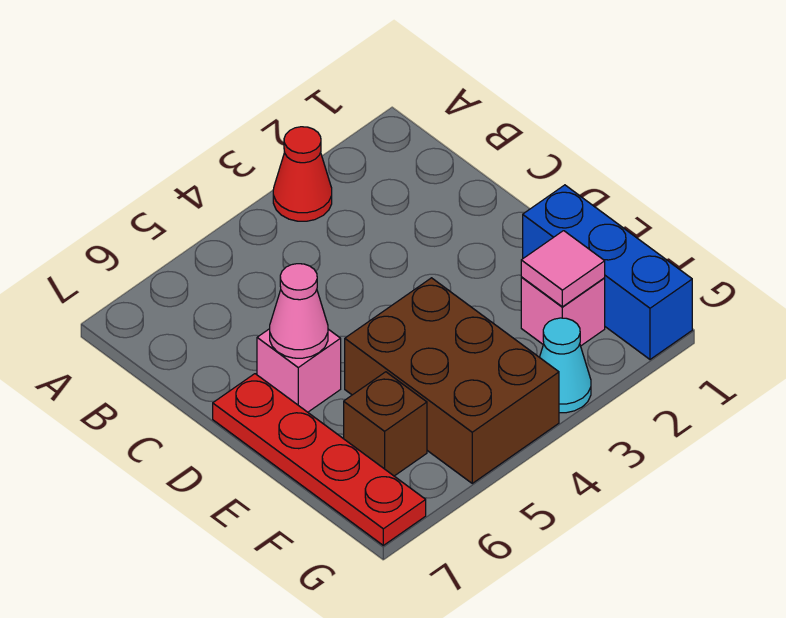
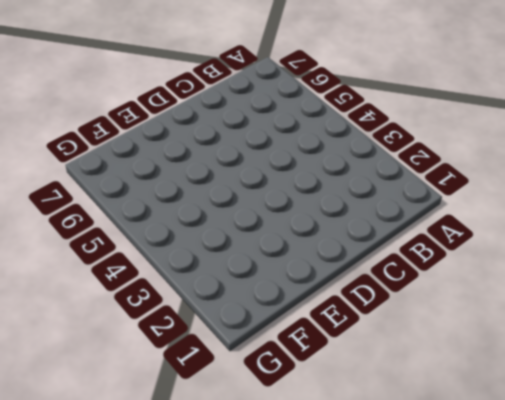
none -> red cone A3 level 1
none -> pink brick D6 level 1

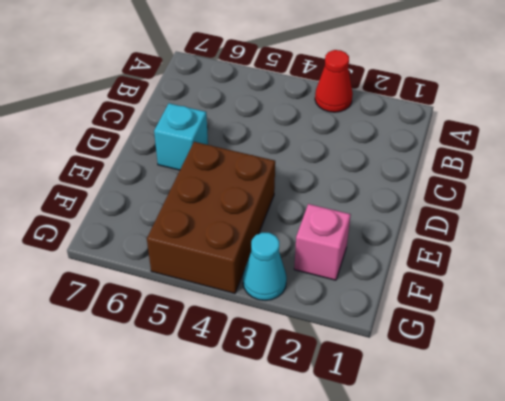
cyan brick D6 level 1 -> pink brick D6 level 1
none -> red plate D7:G7 level 1
none -> blue brick E1:G1 level 1

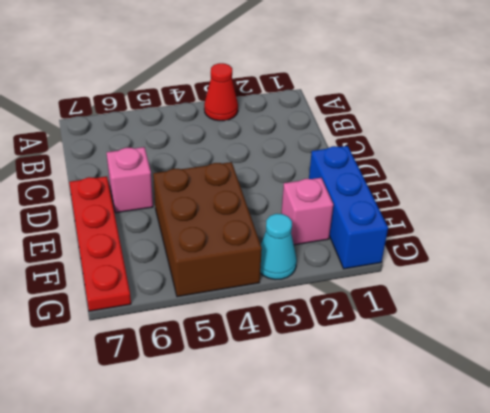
none -> brown brick F6 level 1
none -> pink cone D6 level 2

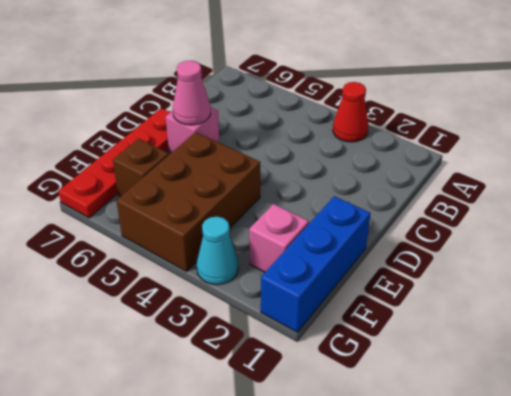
none -> pink tile F2 level 2

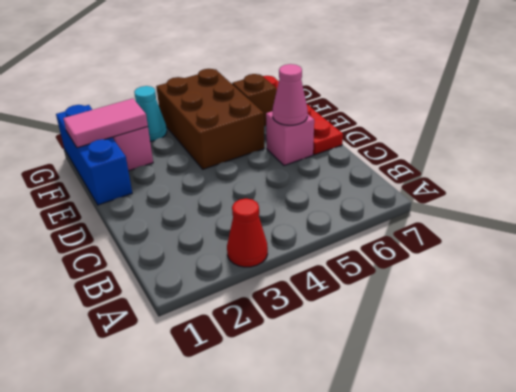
pink tile F1:F2 level 2 -> pink tile F2 level 2

